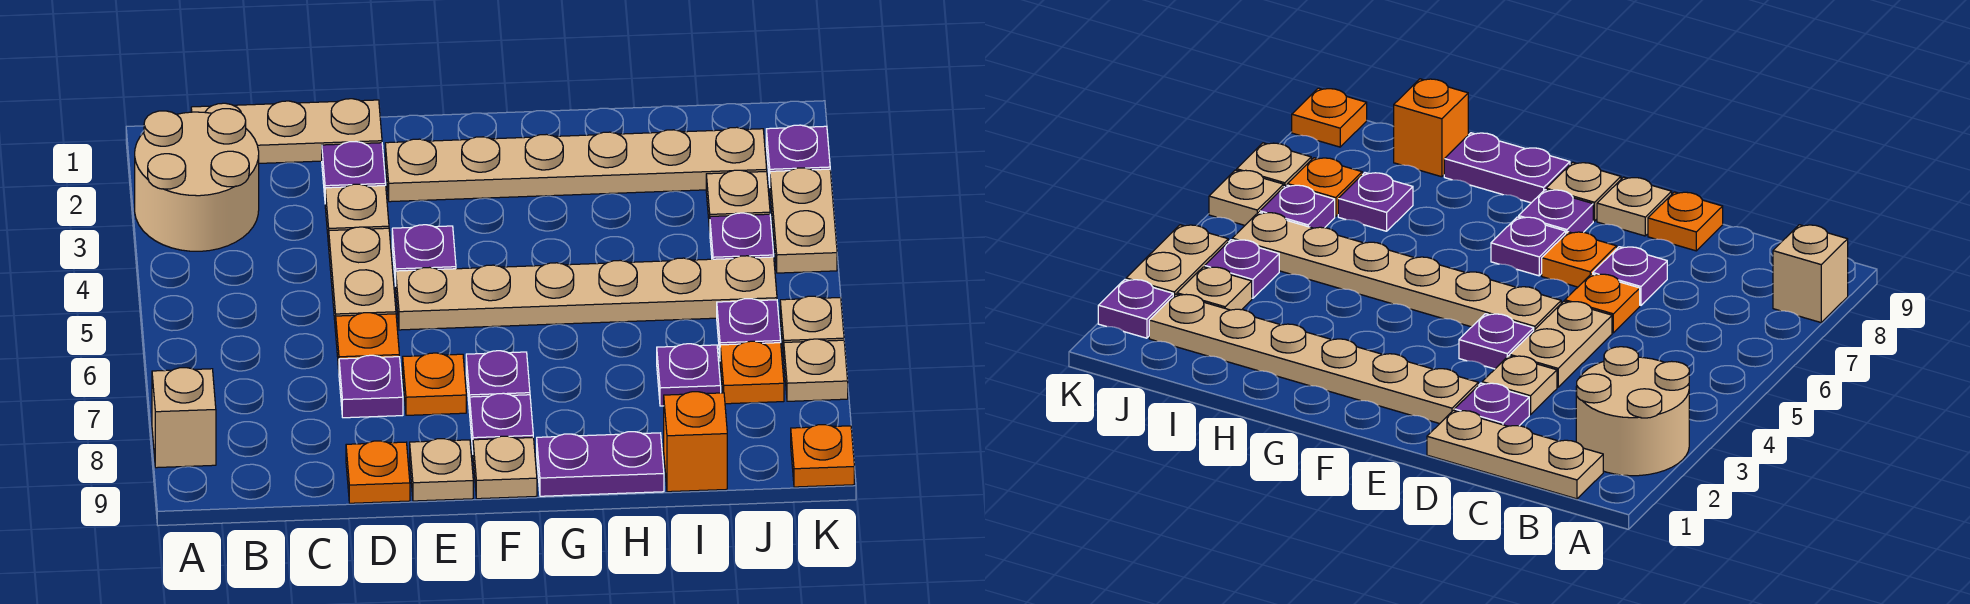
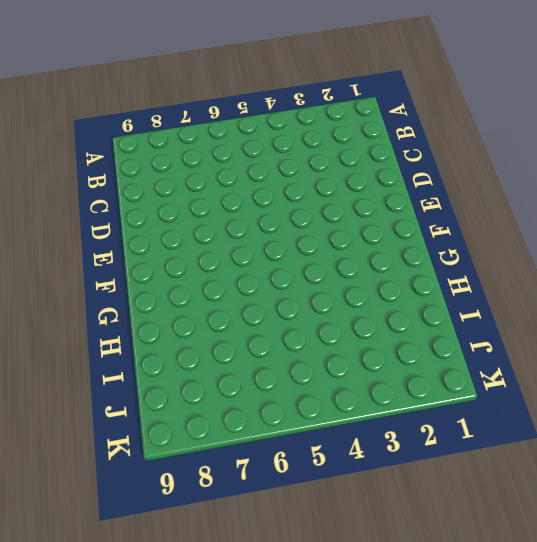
none -> tan round brick A2:B3 level 1
none -> tan brick A8 level 1
none -> tan plate B1:D1 level 1

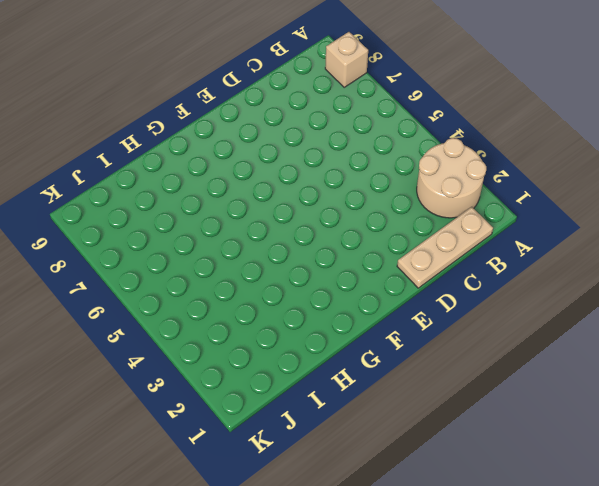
none -> purple plate D2 level 1
none -> tan plate D3 level 1
none -> tan plate D4:D5 level 1

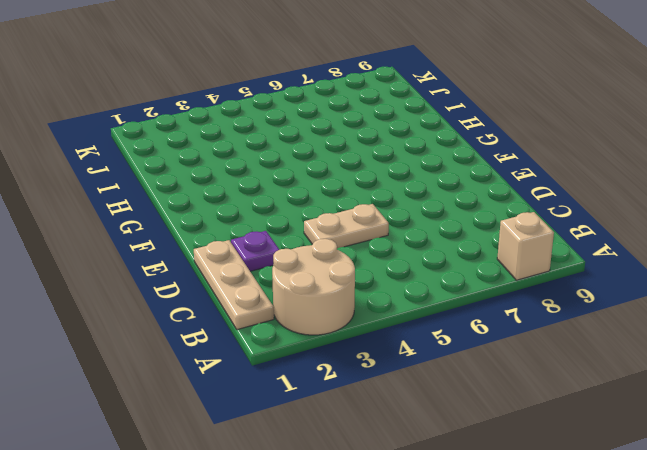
none -> tan plate D3 level 1
none -> orange plate D6 level 1
none -> purple plate D7 level 1

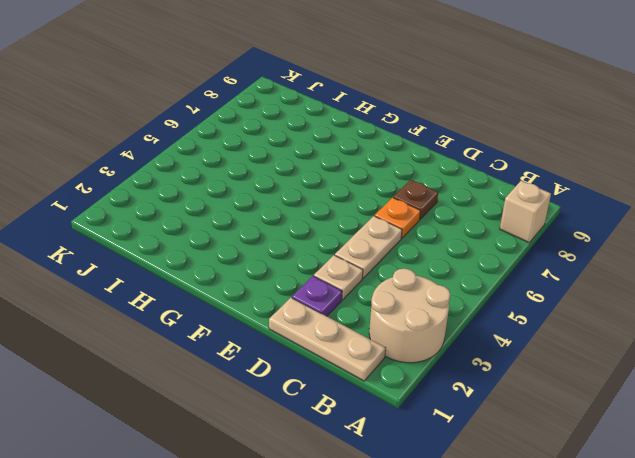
brown plate D7 level 1 -> purple plate D7 level 1
none -> orange plate D9 level 1
none -> tan plate E2:J2 level 1
none -> purple plate E4 level 1

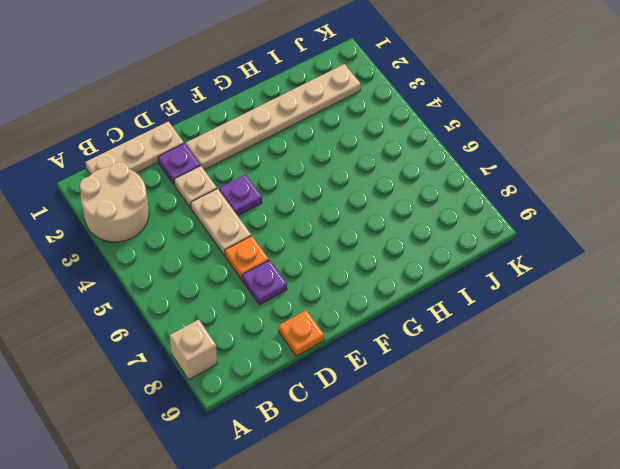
none -> tan plate E5:J5 level 1
none -> orange plate E7 level 1
none -> tan plate E9 level 1

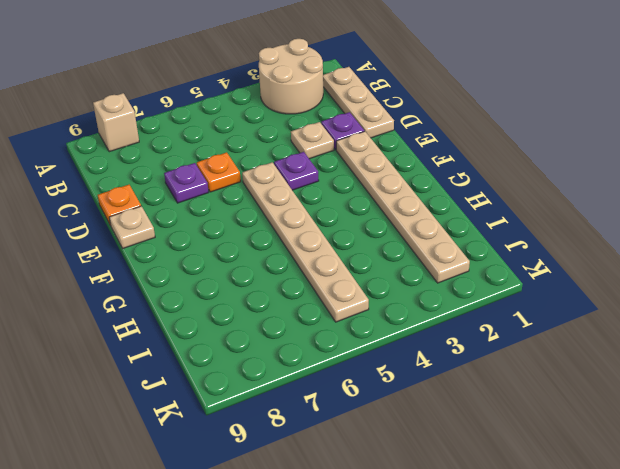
none -> tan plate D4:D5 level 1
none -> orange plate E7 level 1
none -> purple plate F7 level 1

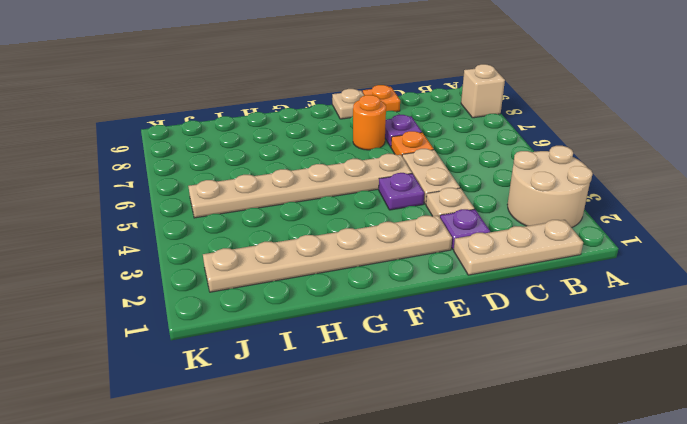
orange round brick E7 level 1 -> orange plate E7 level 1
none -> purple plate F7 level 1
none -> purple plate F8 level 1
none -> tan plate F9 level 1

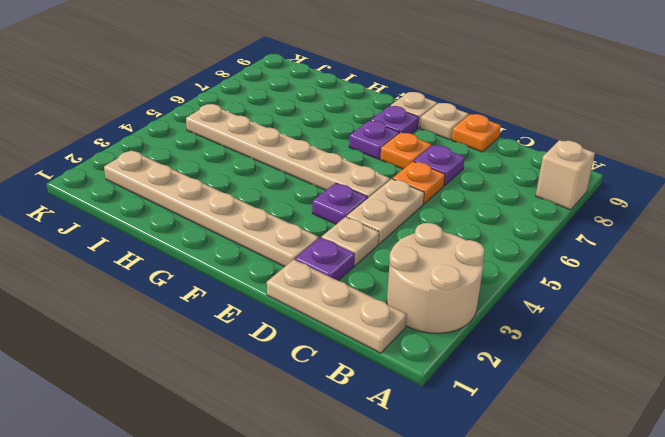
none -> purple plate G9:H9 level 1
none -> purple plate I7 level 1
none -> orange brick I9 level 1

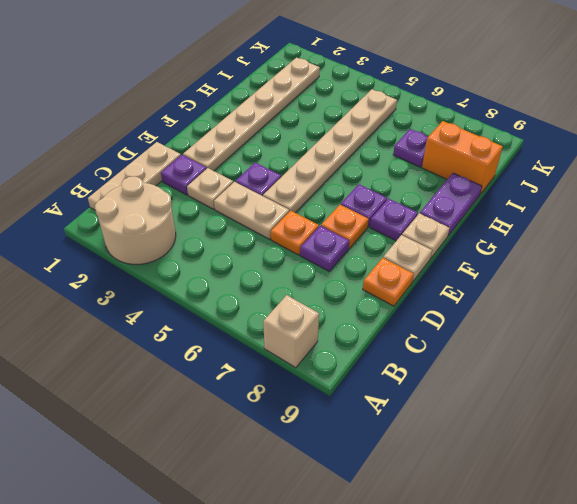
orange brick I8:I9 level 1 -> orange brick I9 level 1
none -> tan plate J3 level 1
none -> purple plate J4 level 1
none -> purple plate J6 level 1

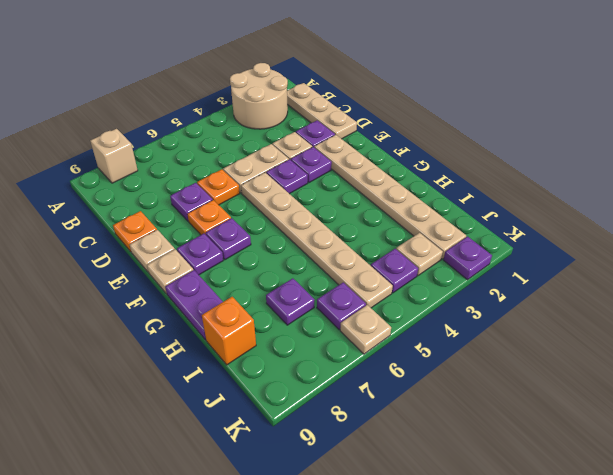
purple plate E3 level 1 -> none
none -> orange plate J7 level 1
none -> tan plate K3:K4 level 1
none -> tan plate K7 level 1

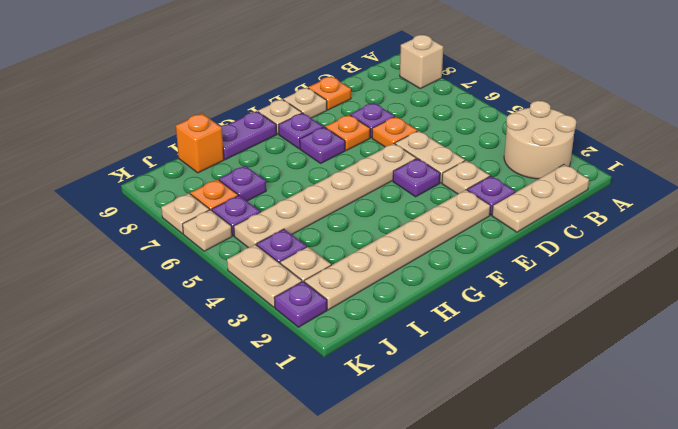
none -> orange plate K9 level 1

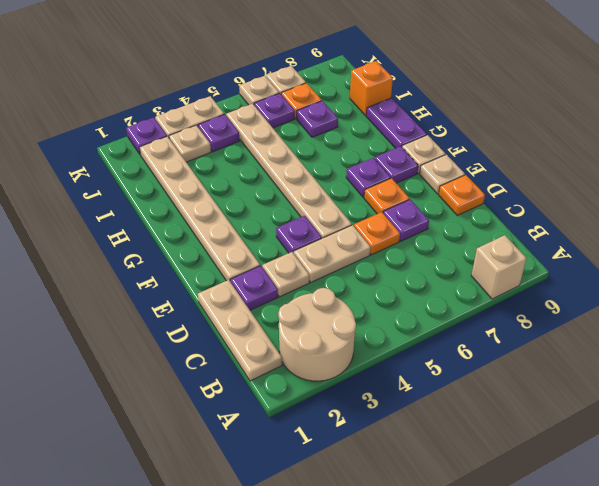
none -> orange plate K9 level 1

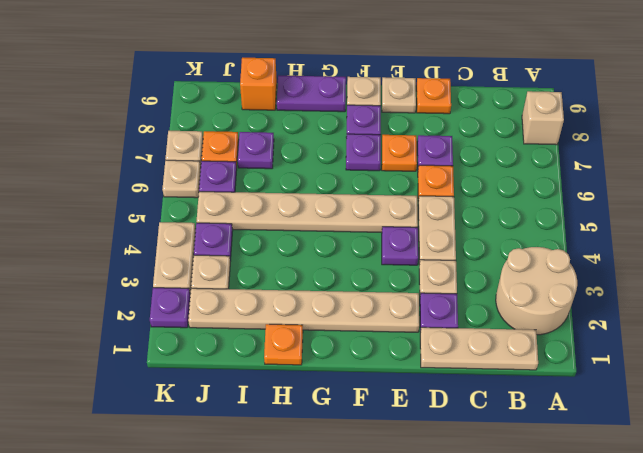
orange plate H1 level 1 -> orange plate K9 level 1

